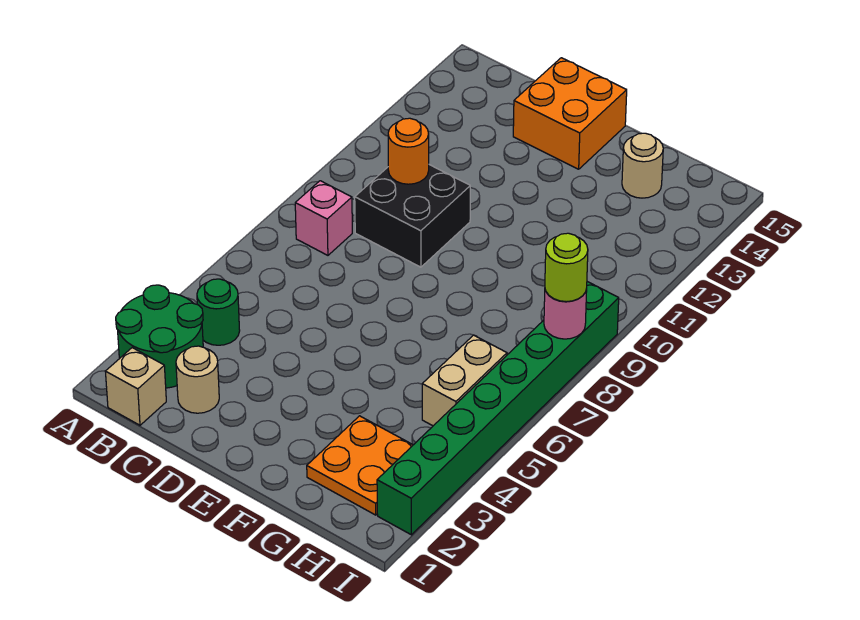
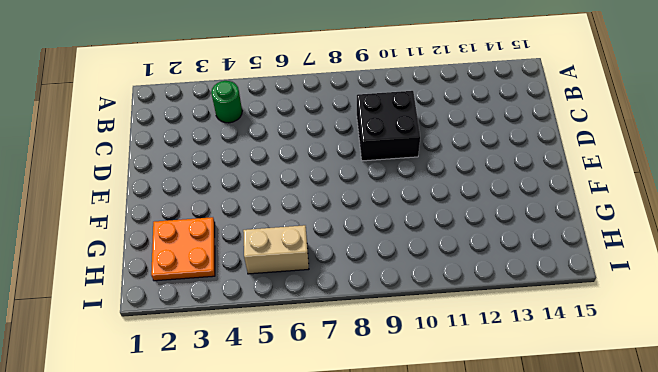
none -> green round brick A2:B3 level 1
none -> tan brick B1 level 1
none -> pink brick B8 level 1

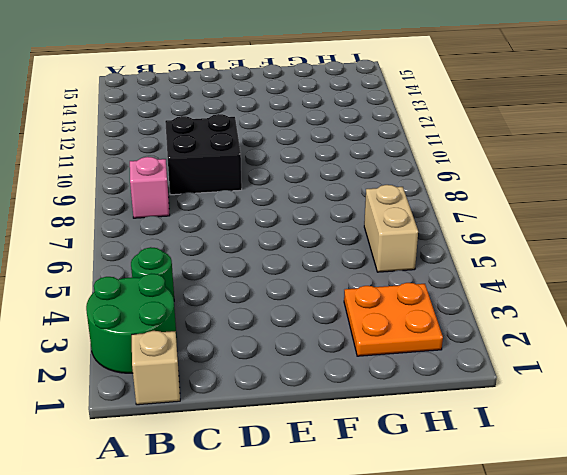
none -> tan round brick C2 level 1
none -> orange brick D14:E15 level 1
none -> tan round brick G14 level 1

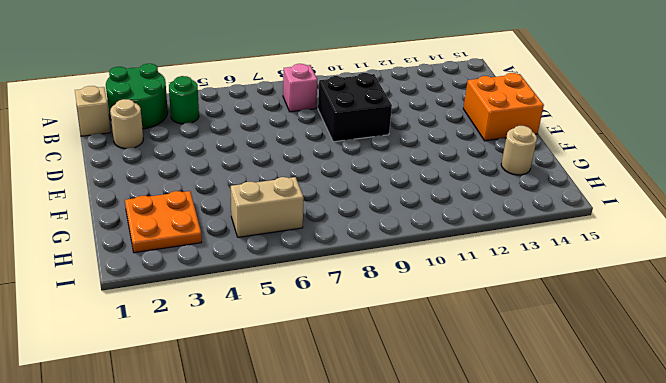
none -> green brick I2:I9 level 1
none -> orange round brick C10 level 2
none -> pink round brick I8 level 2

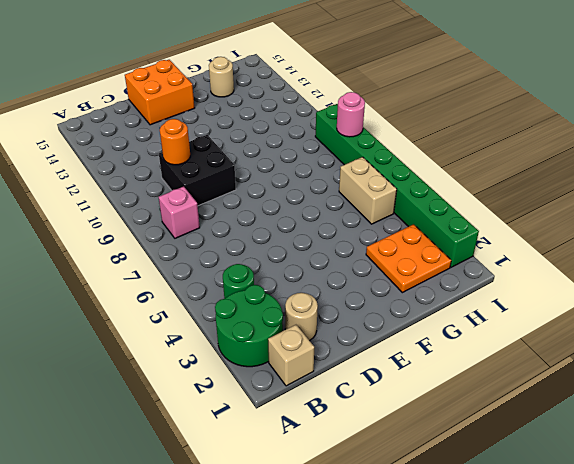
none -> lime round brick I8 level 3

